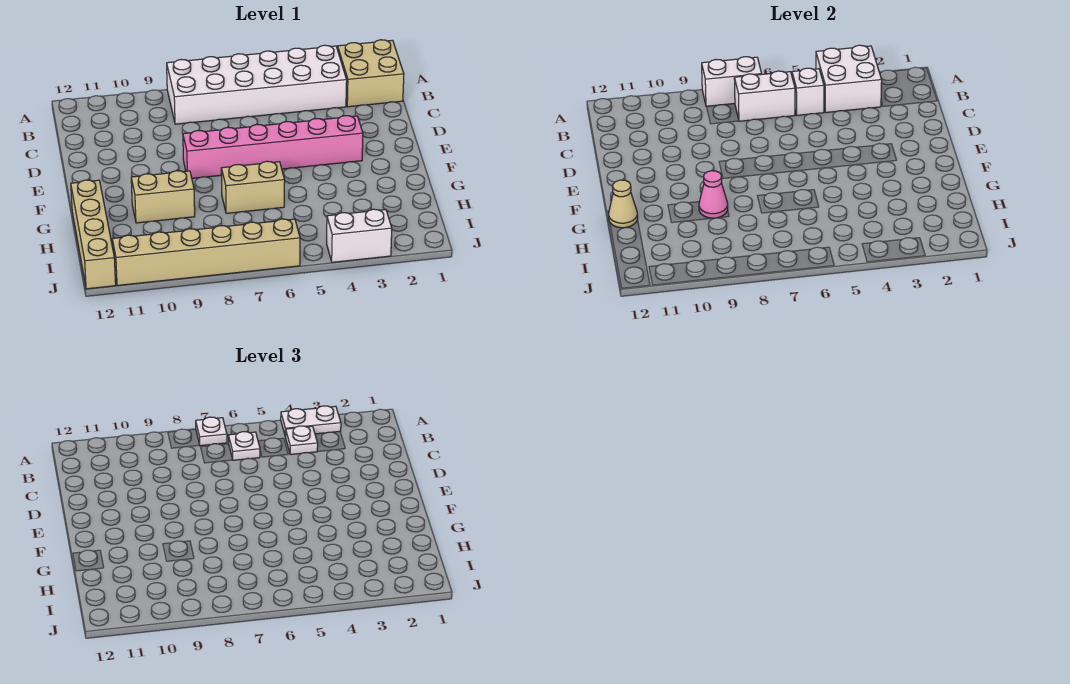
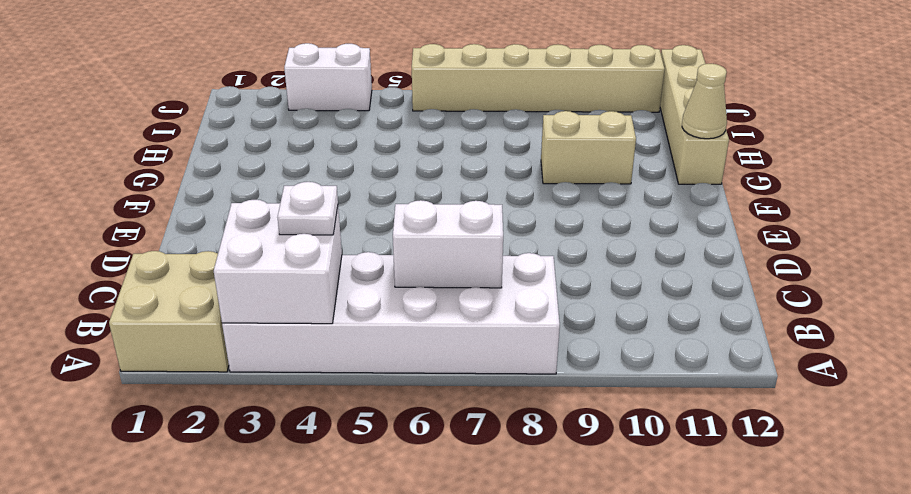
none -> pink brick E3:E8 level 1
none -> tan brick G6:G7 level 1
none -> white brick A7:A8 level 2

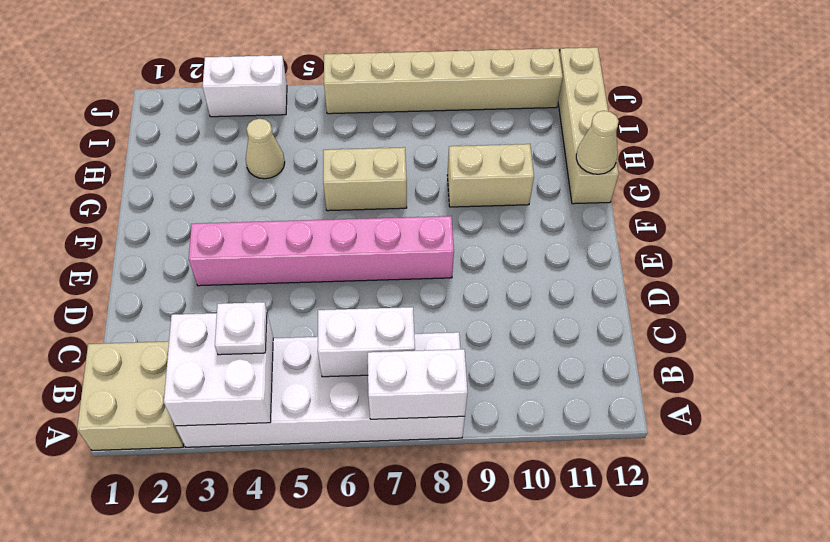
tan cone H4 level 1 -> none
none -> white brick B5 level 2
none -> pink cone G9 level 2
none -> white plate A3:A4 level 3

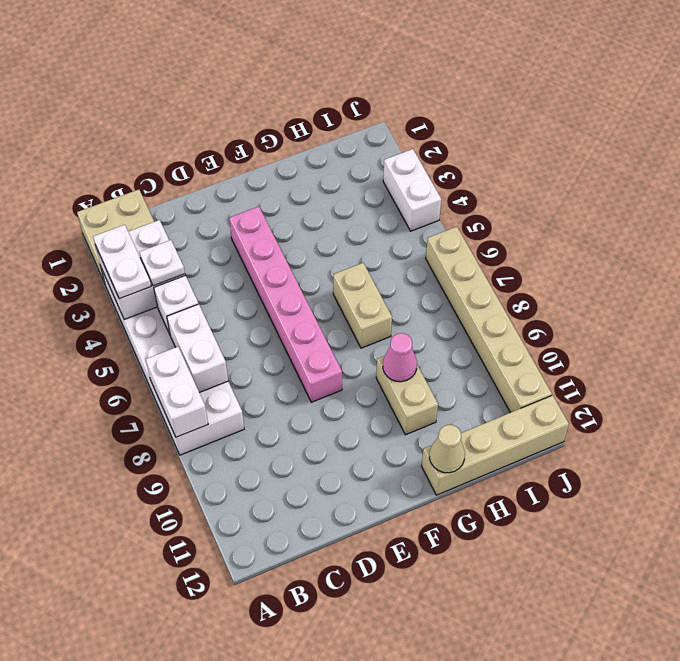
none -> white plate A7 level 3
none -> white plate B6 level 3

